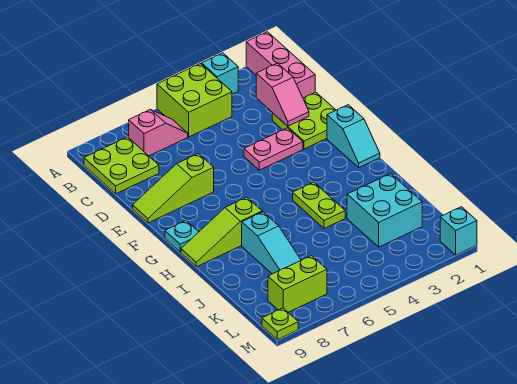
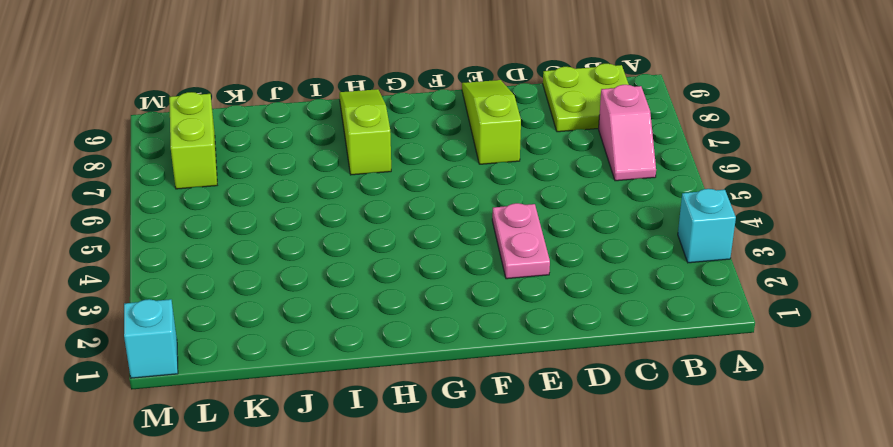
none -> pink brick A1:C1 level 1
none -> lime brick A4:B5 level 1
none -> lime plate D1:E2 level 1

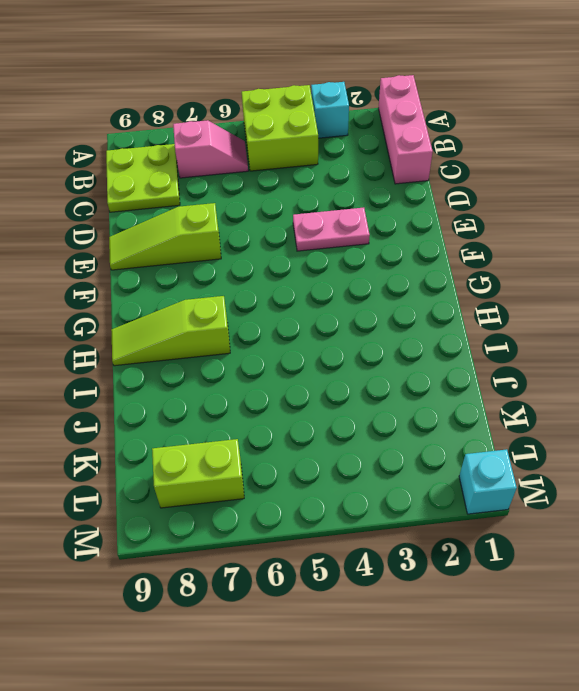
none -> lime plate D1:E2 level 1
none -> cyan slope F1:G1 level 1 top F
none -> cyan plate G9 level 1

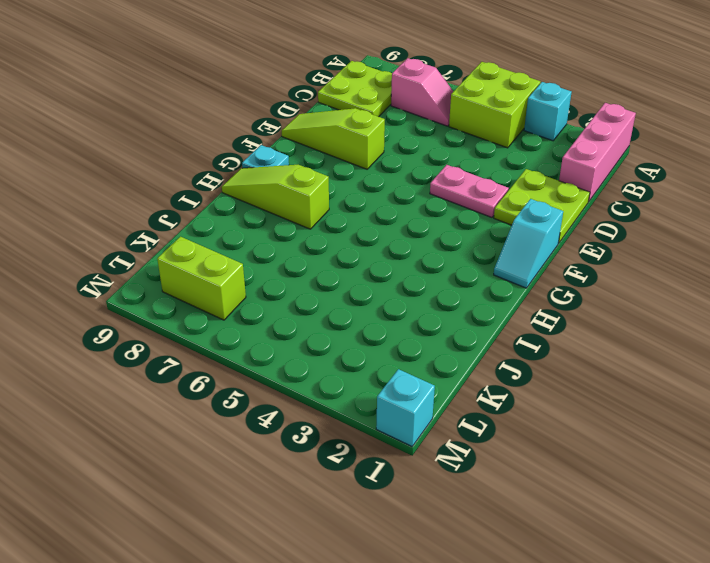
none -> lime plate H4:I4 level 1
none -> cyan slope I7:K7 level 1 top I
none -> cyan brick J2:K3 level 1

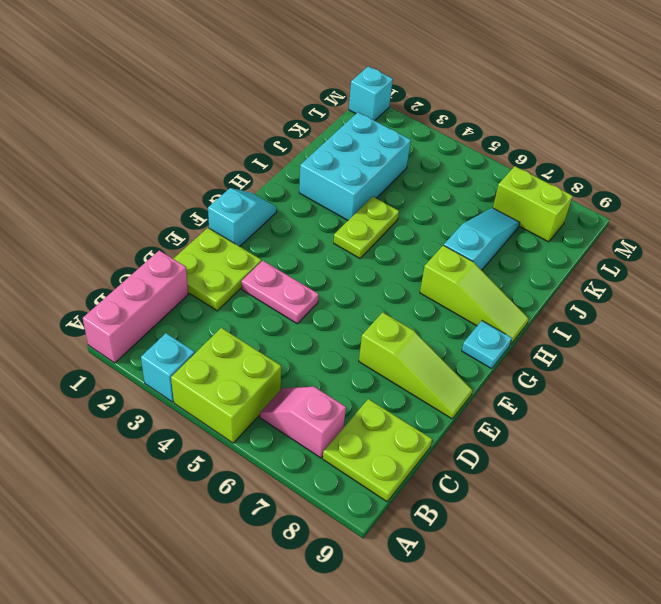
cyan brick I2:K3 level 1 -> cyan brick J2:K3 level 1
none -> lime plate M9 level 1
none -> pink slope C2:D2 level 2 top C

